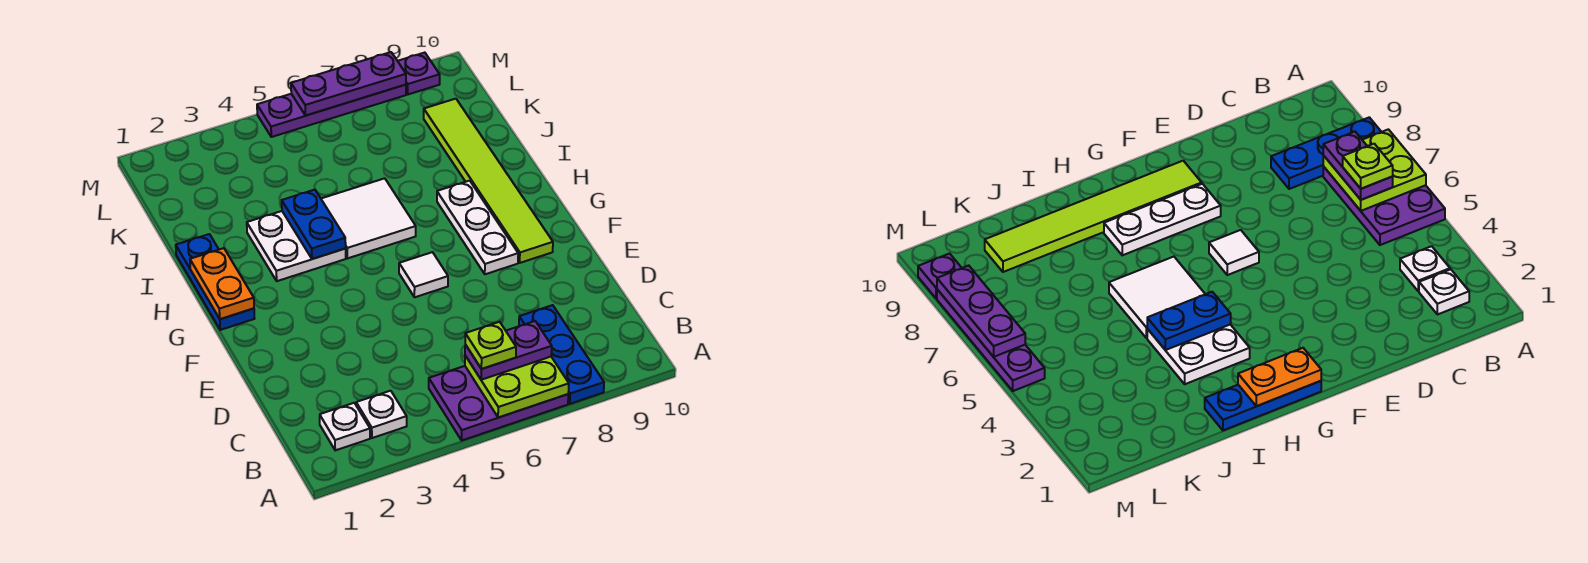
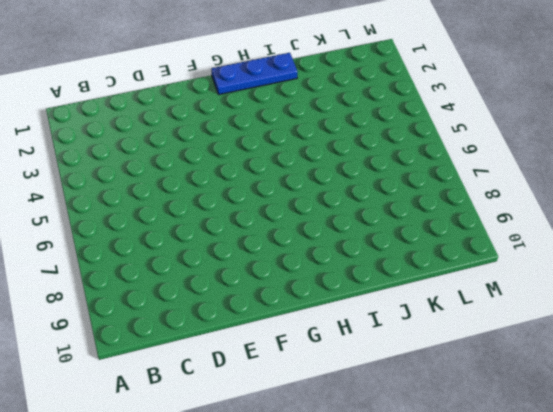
none -> purple plate A5:B7 level 1
none -> blue plate A8:C8 level 1
none -> white plate B2 level 1

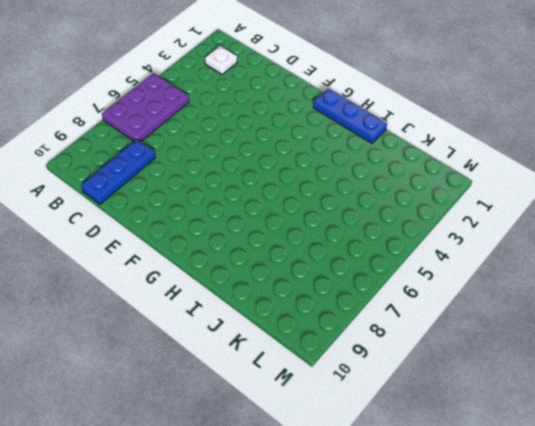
blue plate C8:C10 level 1 -> blue plate A8:C8 level 1
none -> white plate B3 level 1
none -> white tile F6 level 1
none -> white plate F8:H8 level 1

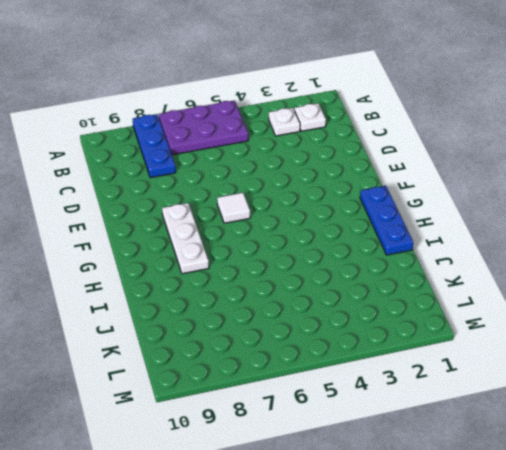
none -> lime tile F9:K9 level 1
none -> white plate H3:I4 level 1
none -> white tile H5:I6 level 1

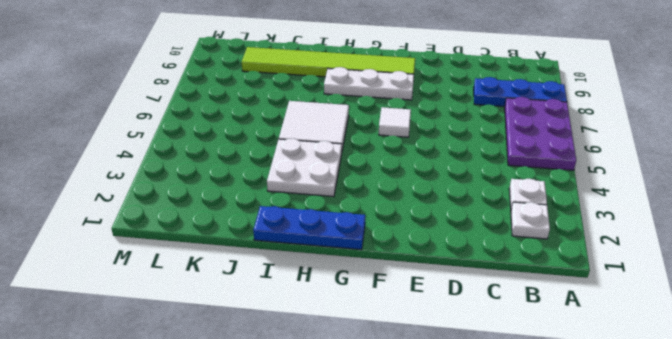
none -> purple plate M5:M8 level 1
none -> purple plate M9 level 1
none -> lime plate A6:B7 level 2

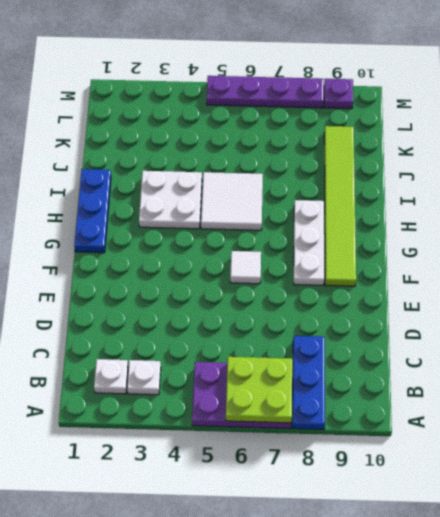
none -> orange plate G1:H1 level 2
none -> blue plate H4:I4 level 2
none -> purple plate M6:M8 level 2

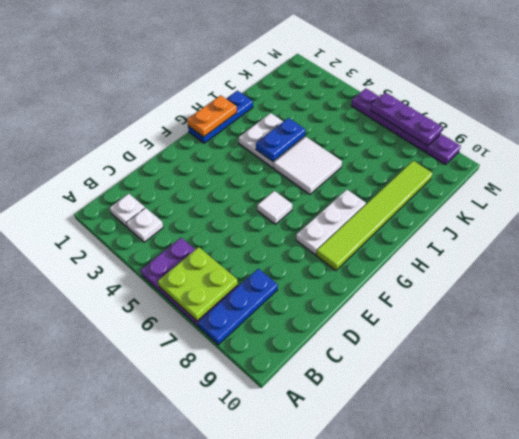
none -> purple plate B6:B7 level 3
none -> lime plate B6 level 4

